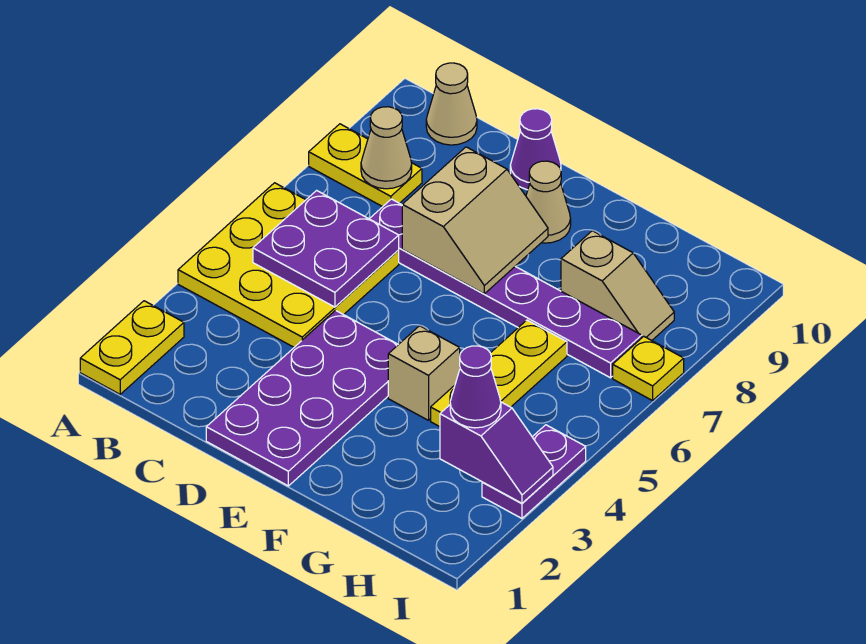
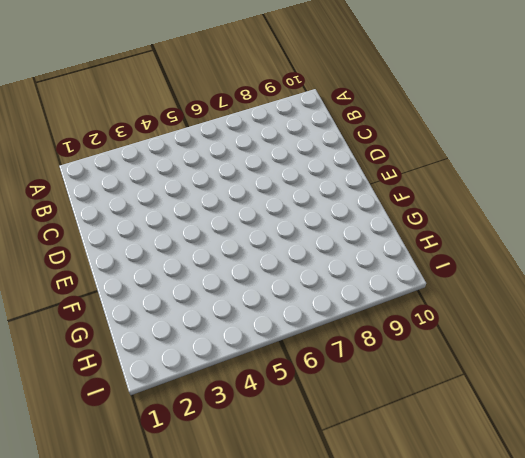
none -> yellow plate A1:A2 level 1
none -> yellow plate A4:C6 level 1
none -> yellow plate A8:B8 level 1

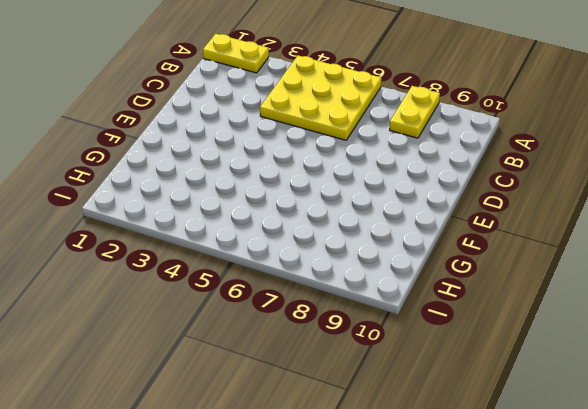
none -> tan cone B10 level 1
none -> purple plate C7:H7 level 1
none -> purple plate D1:E4 level 1

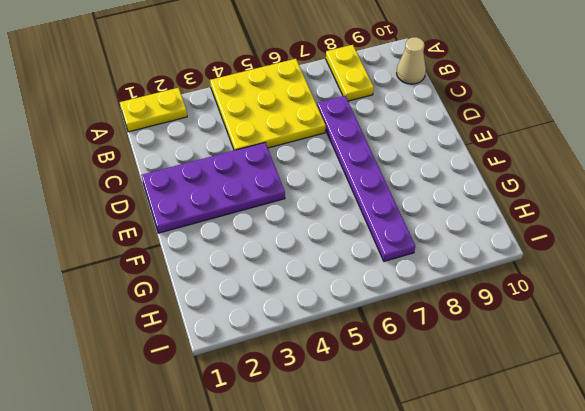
none -> purple cone D10 level 1
none -> tan cone E9 level 1
none -> tan brick F4 level 1

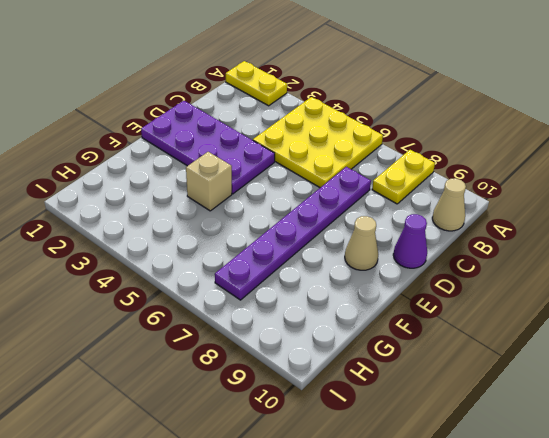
none -> yellow plate G4:G6 level 1
none -> tan slope G8:H8 level 1 top G
none -> purple plate I3:I4 level 1

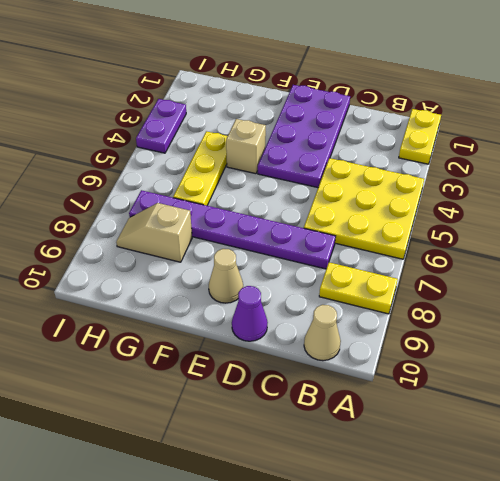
none -> yellow plate I7 level 1
none -> purple plate B5:C6 level 2
none -> tan cone B8 level 2

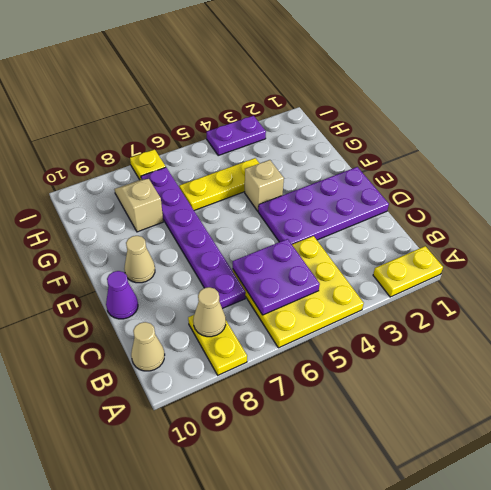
none -> tan slope D7:E8 level 2 top D
none -> purple slope H3:I3 level 2 top H
none -> purple cone H3 level 3

